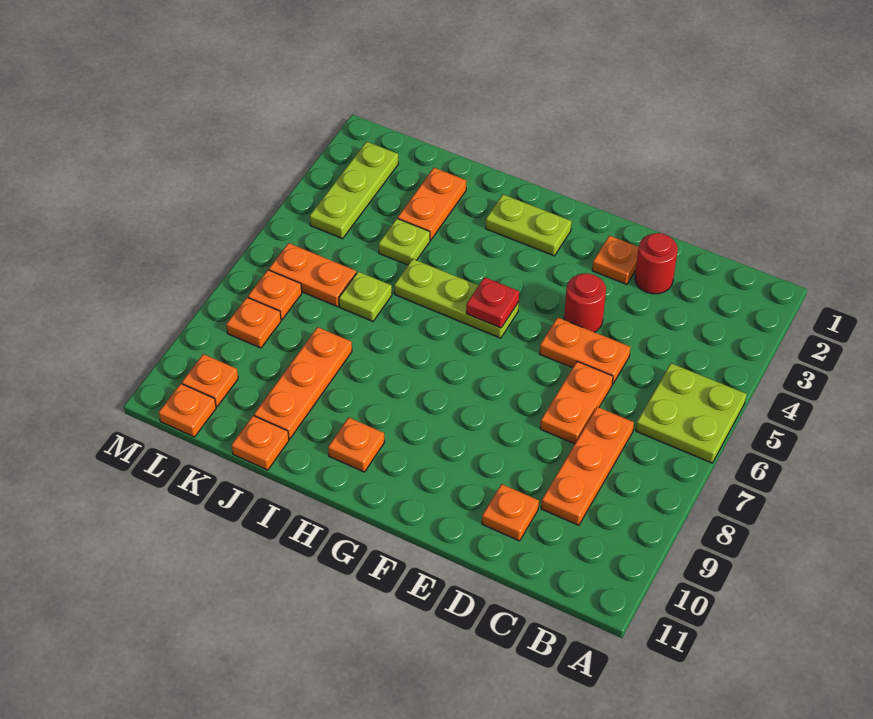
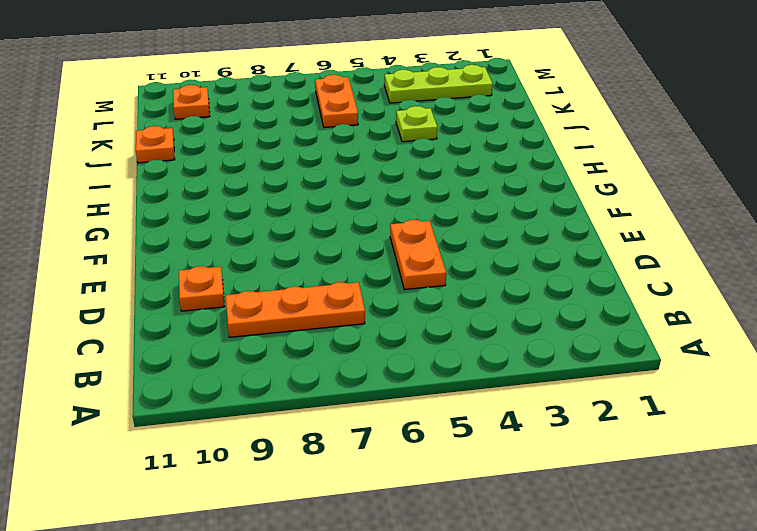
none -> lime plate A5:B6 level 1
none -> red round brick D2 level 1
none -> orange plate D6:D7 level 1

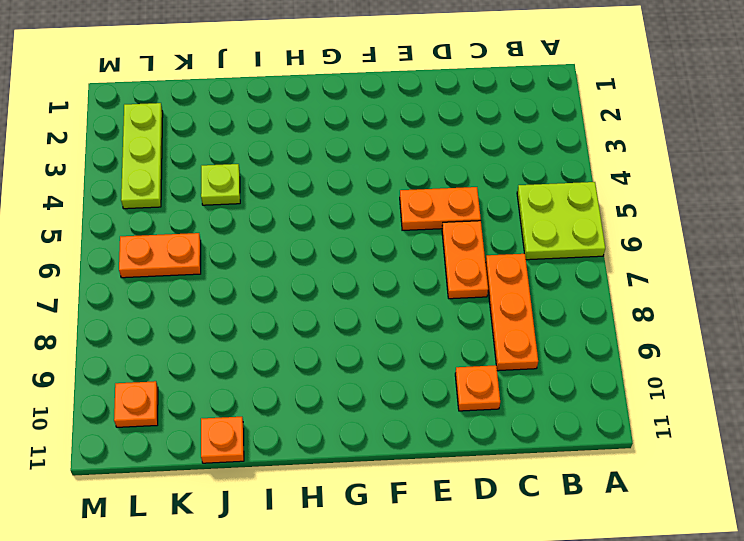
none -> red round brick D2 level 1
none -> orange plate E2 level 1
none -> red round brick E4 level 1

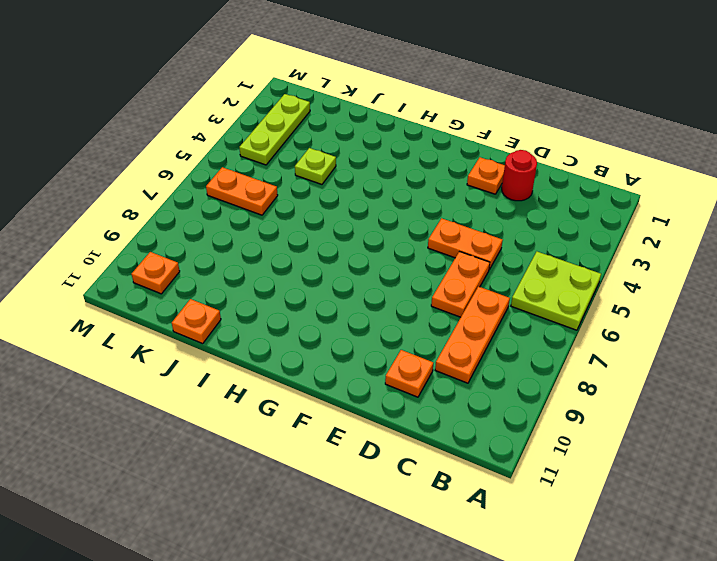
none -> red round brick E4 level 1
none -> lime plate G2:H2 level 1
none -> lime plate G5:I5 level 1

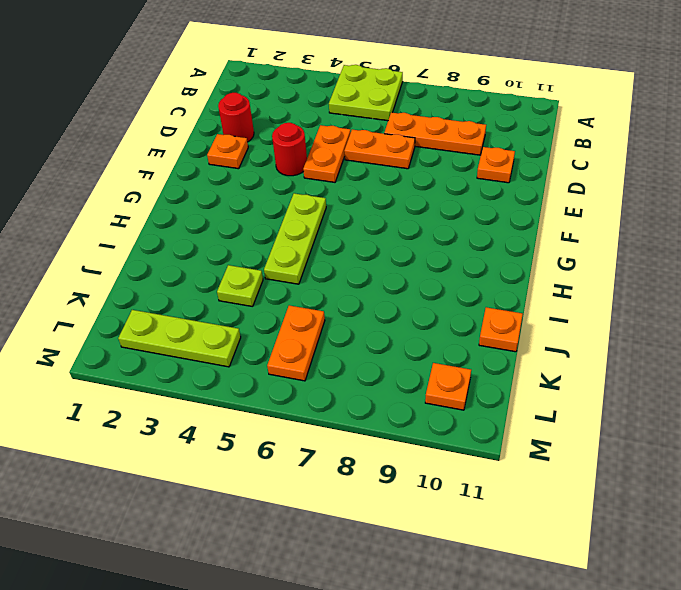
none -> lime plate G2:H2 level 1
none -> orange plate H10 level 1
none -> orange plate J2:J3 level 1

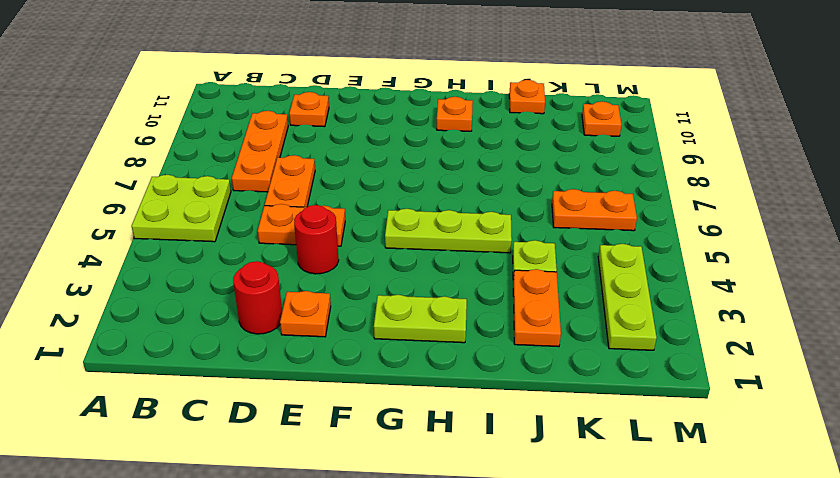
none -> lime plate J6 level 1
none -> orange plate J8:J10 level 1
none -> orange plate L7 level 1

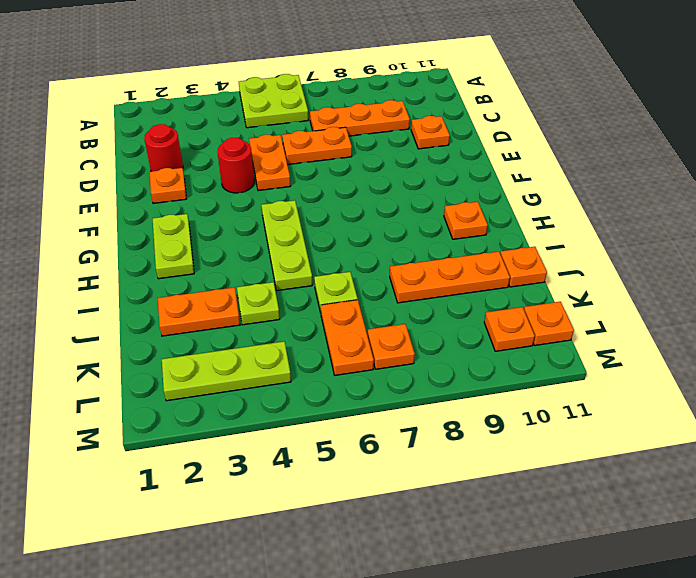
none -> orange plate L8 level 1
none -> red plate G5 level 2

